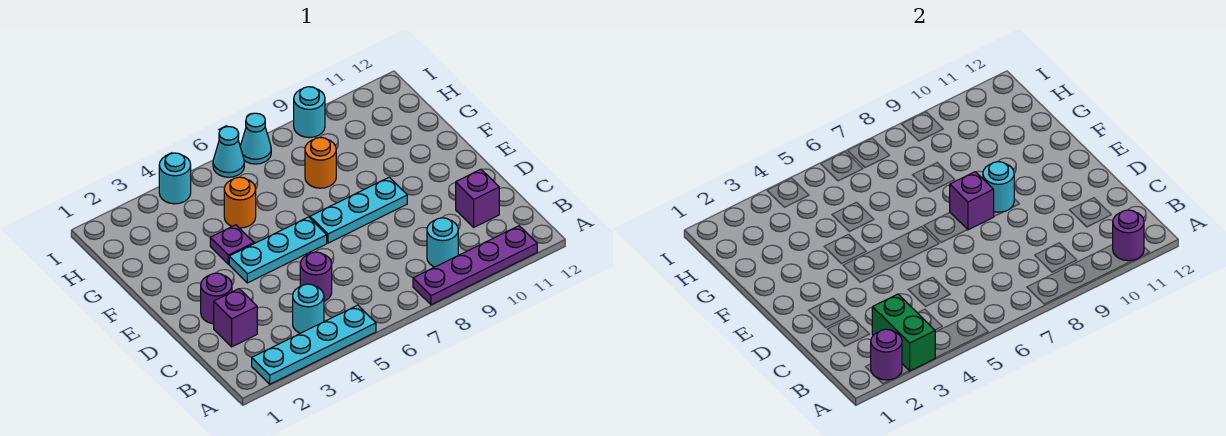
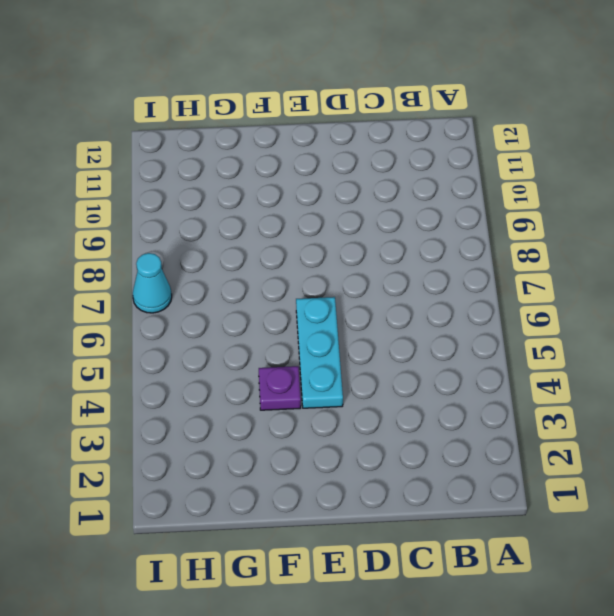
none -> cyan plate A2:A5 level 1
none -> purple plate A8:A11 level 1
none -> cyan round brick B4 level 1

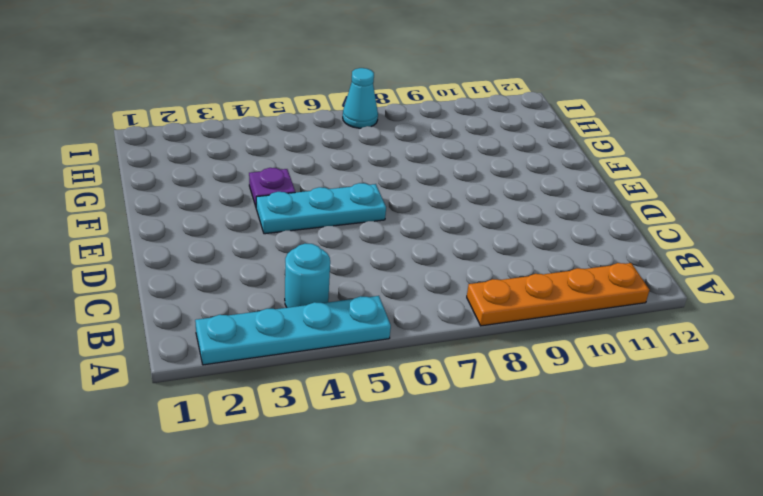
orange plate A8:A11 level 1 -> purple plate A8:A11 level 1
none -> cyan round brick B9 level 1
none -> purple brick C2 level 1
none -> purple round brick C5 level 1

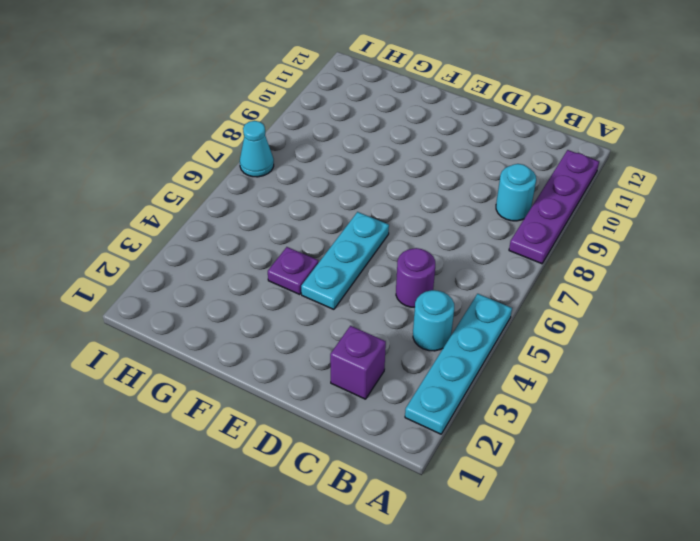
none -> purple brick C11 level 1
none -> purple round brick D2 level 1
none -> cyan plate E7:E9 level 1

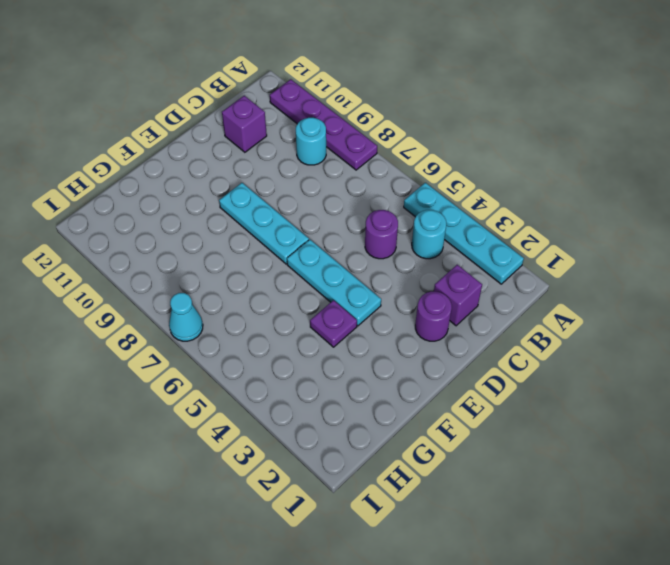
none -> orange round brick G5 level 1
none -> orange round brick G8 level 1
none -> cyan round brick I4 level 1

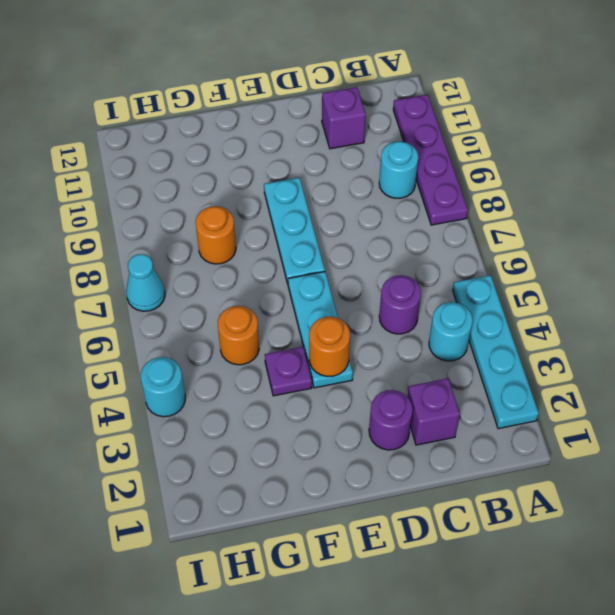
orange round brick E4 level 2 -> none
none -> cyan cone I6 level 1
none -> cyan round brick I9 level 1
none -> purple round brick A2 level 2

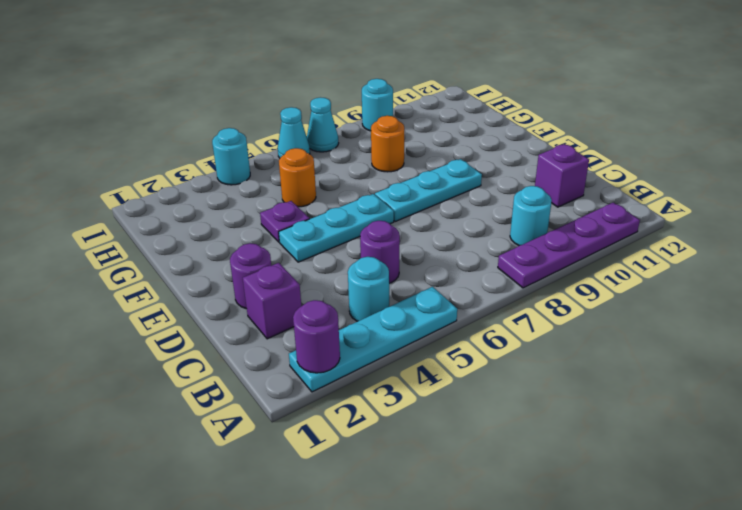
none -> green brick A3:B3 level 2
none -> purple round brick A11 level 2
none -> purple brick E8 level 2

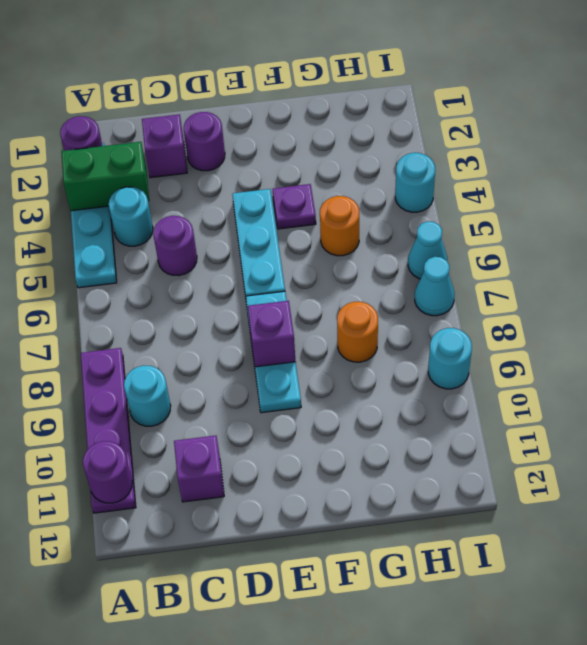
none -> cyan round brick E9 level 2

